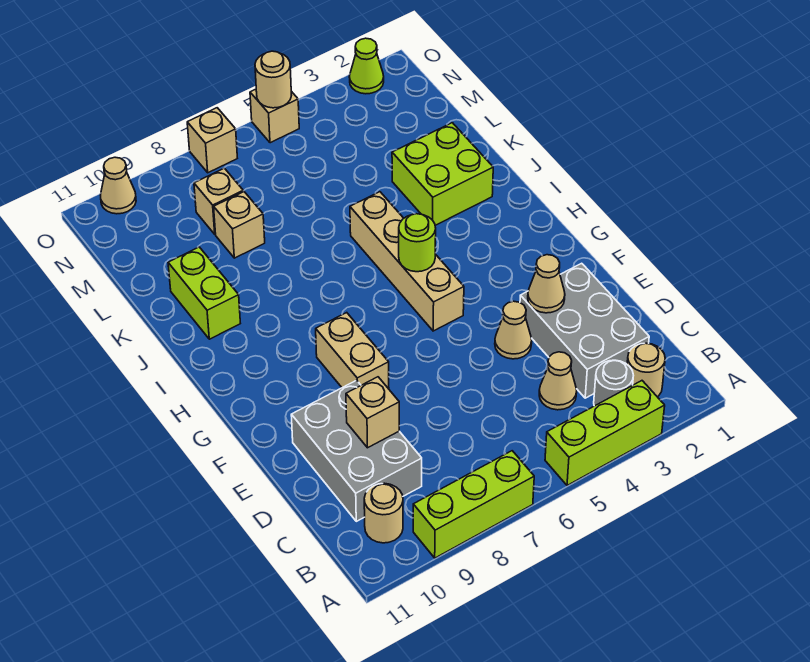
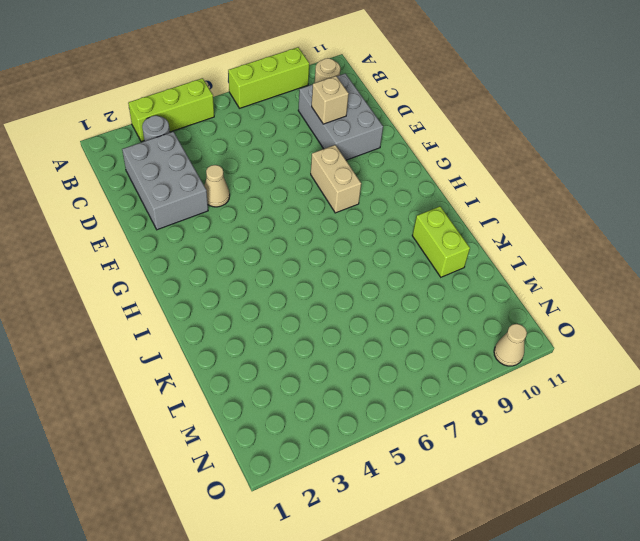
none -> tan round brick B2 level 1
none -> tan cone C4 level 1
none -> tan brick G5:J5 level 1

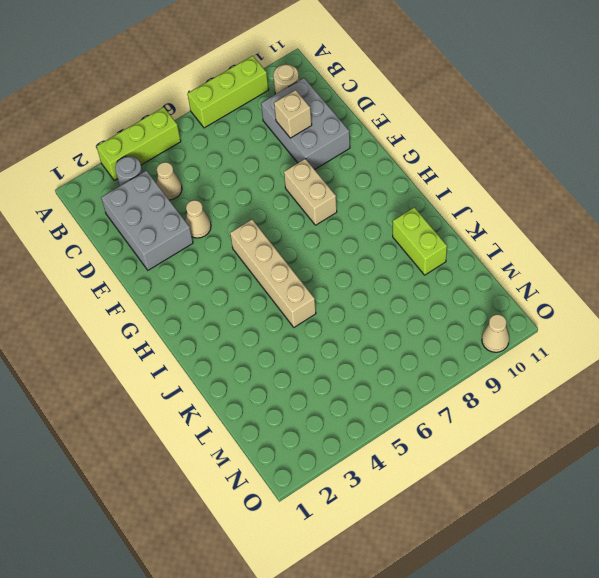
none -> tan round brick B2 level 1
none -> lime brick J2:K3 level 1
none -> tan brick L8 level 1

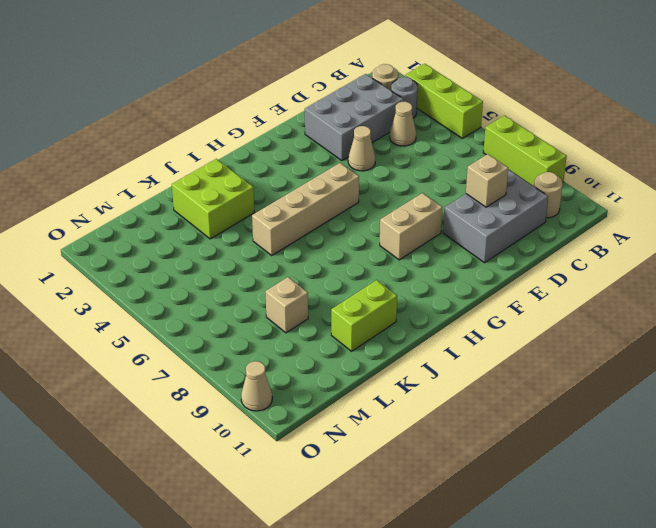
none -> tan brick M8 level 1
none -> lime cone O2 level 1
none -> tan brick O5 level 1

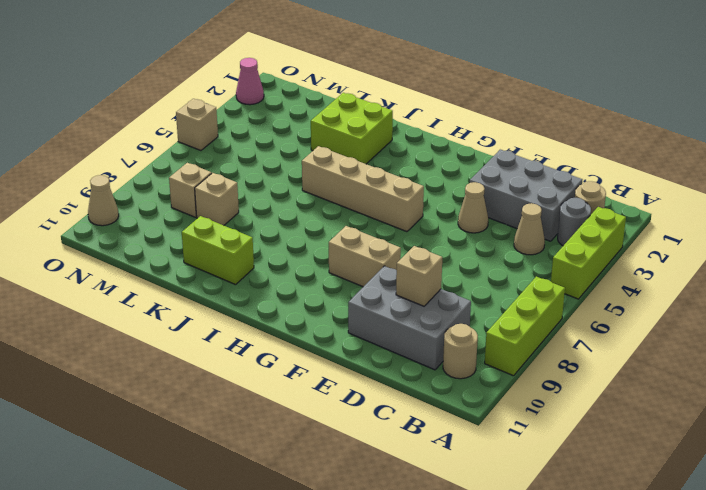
pink cone O2 level 1 -> lime cone O2 level 1
none -> tan brick O7 level 1
none -> tan cone E3 level 2
none -> lime round brick H5 level 2

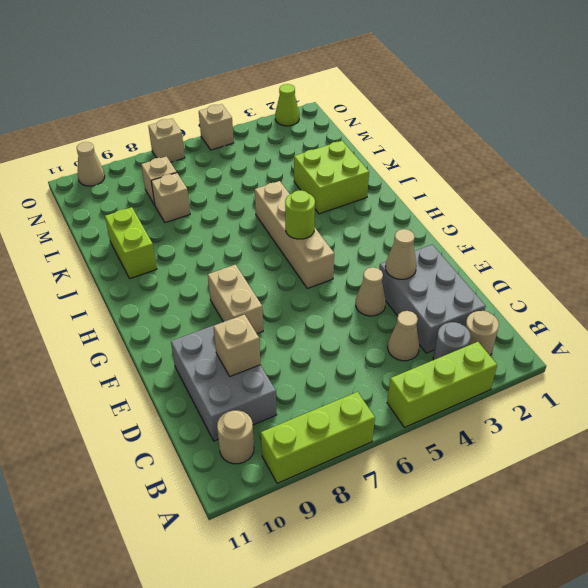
none -> tan round brick O5 level 2

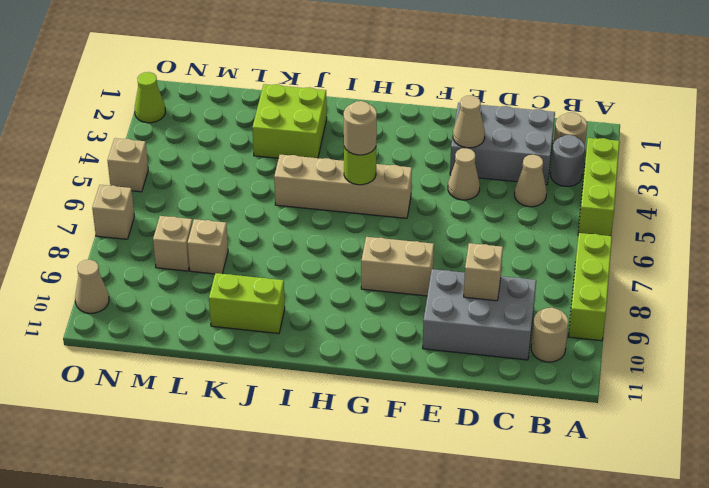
tan round brick H5 level 3 -> tan round brick O5 level 2

